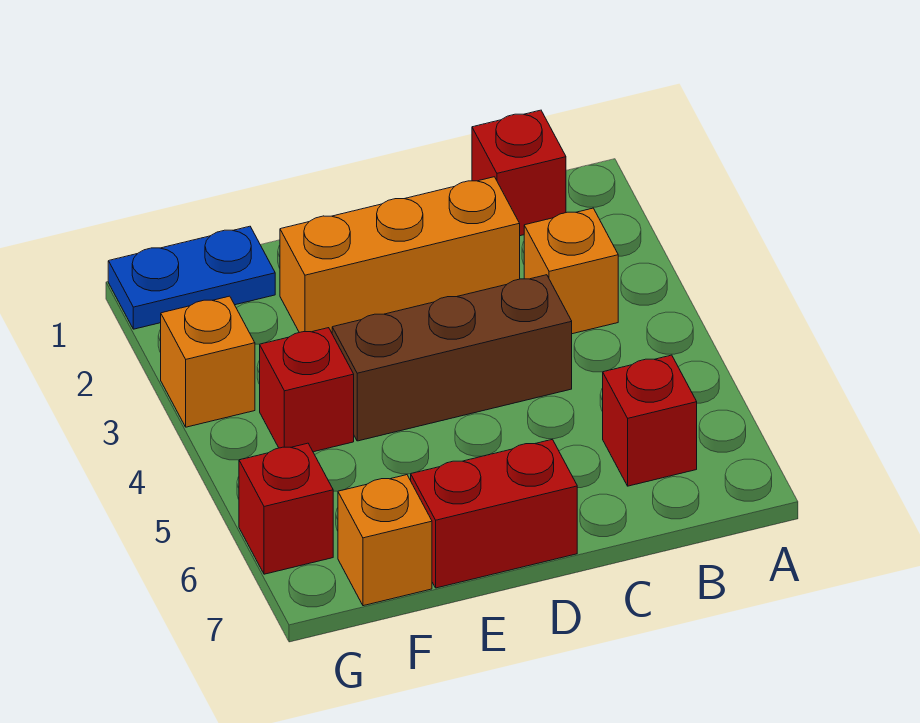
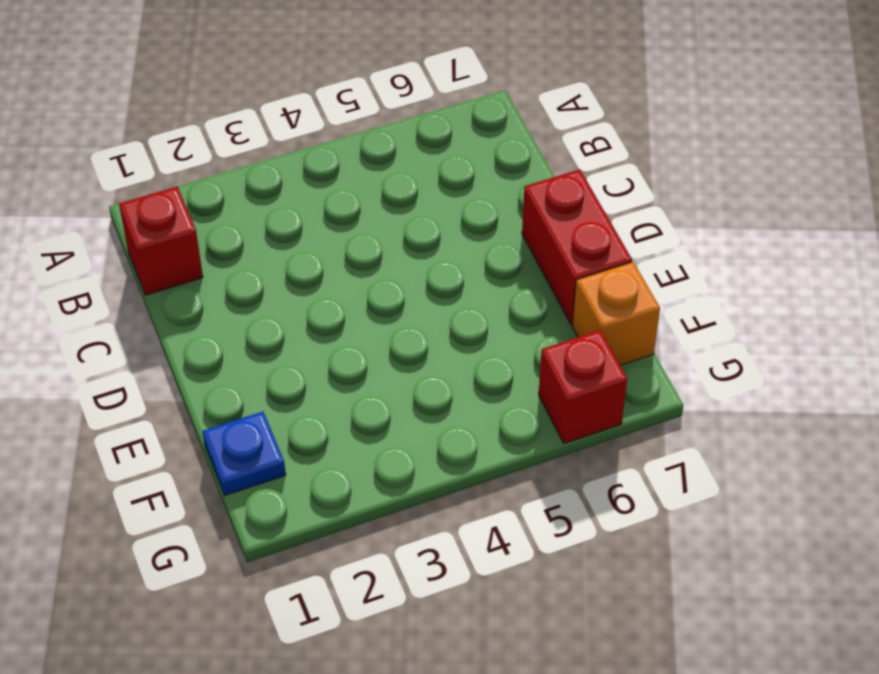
blue plate F1 level 1 -> blue plate F1:G1 level 1
none -> orange brick B3 level 1
none -> red brick B6 level 1

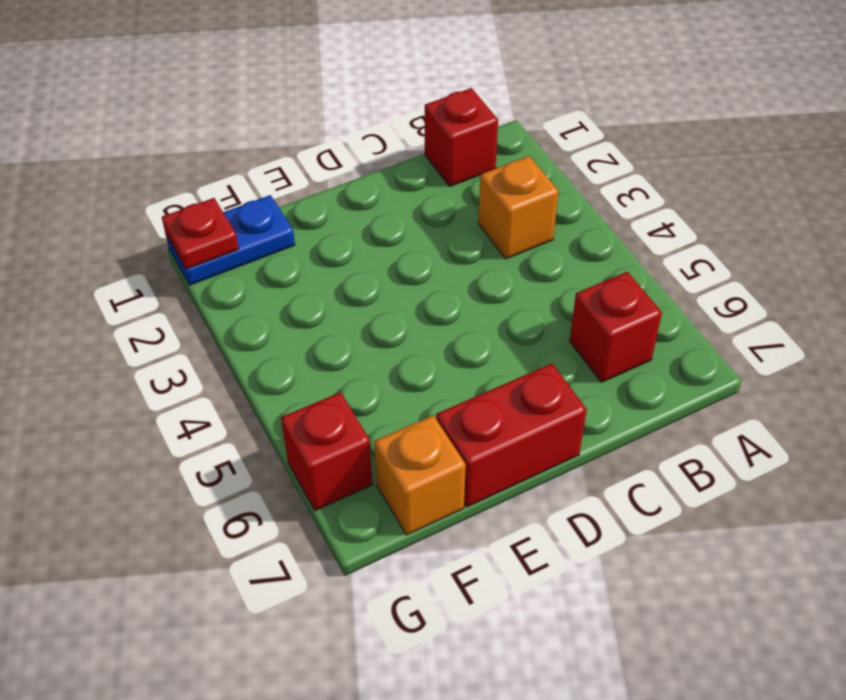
red plate G1 level 2 -> none
none -> orange brick C2:E2 level 1
none -> brown brick C4:E4 level 1

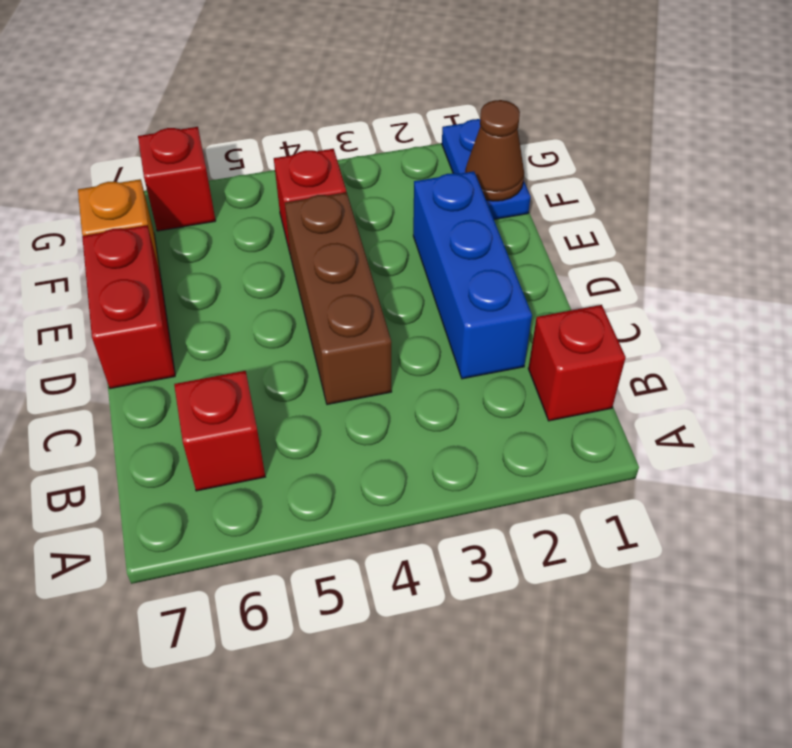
blue brick C2:E2 level 1 -> orange brick C2:E2 level 1
brown cone F1 level 2 -> none
none -> orange brick B3 level 1
none -> orange brick G3 level 1

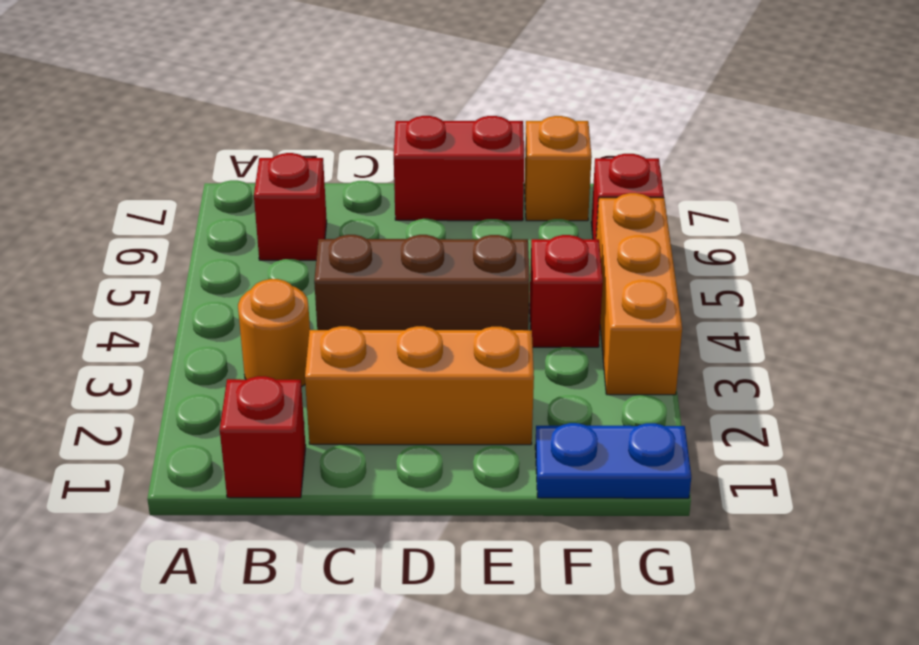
orange round brick B3 level 1 -> orange brick B3 level 1
orange brick G3:G5 level 1 -> orange brick G3 level 1

